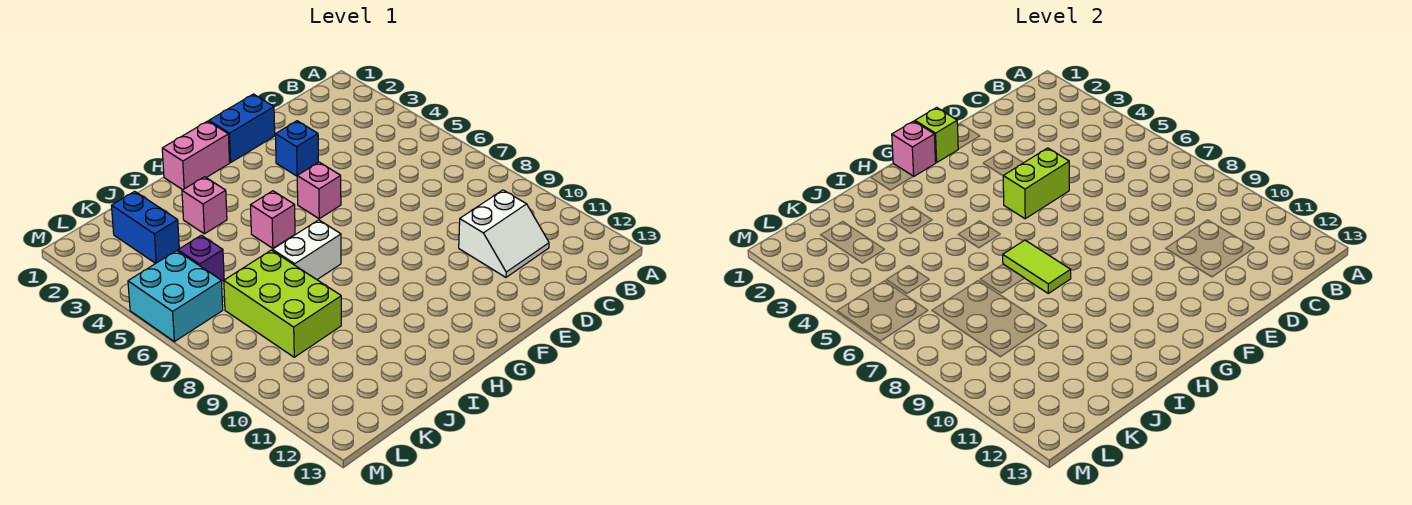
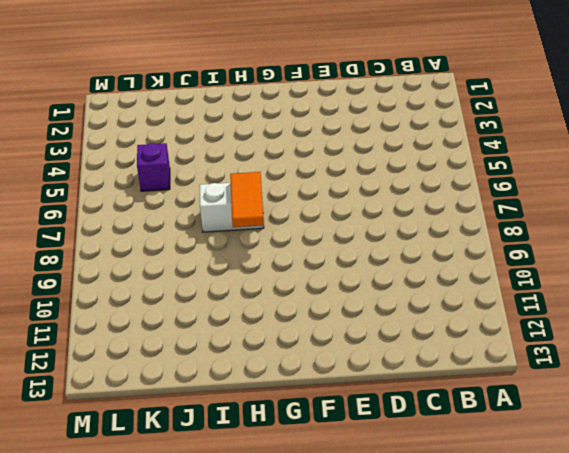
orange tile H7:H8 level 2 -> lime tile H7:H8 level 2
none -> white slope C10:D11 level 1 top 10
none -> blue brick E1:F1 level 1
none -> blue brick E3 level 1

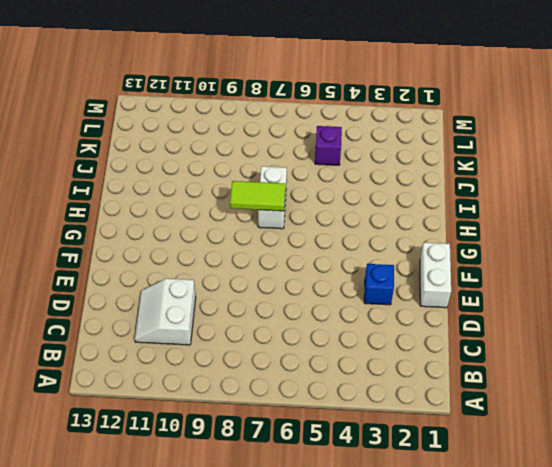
white brick E1:F1 level 1 -> blue brick E1:F1 level 1
none -> pink brick F5 level 1
none -> pink brick G1:H1 level 1
none -> pink brick H5 level 1

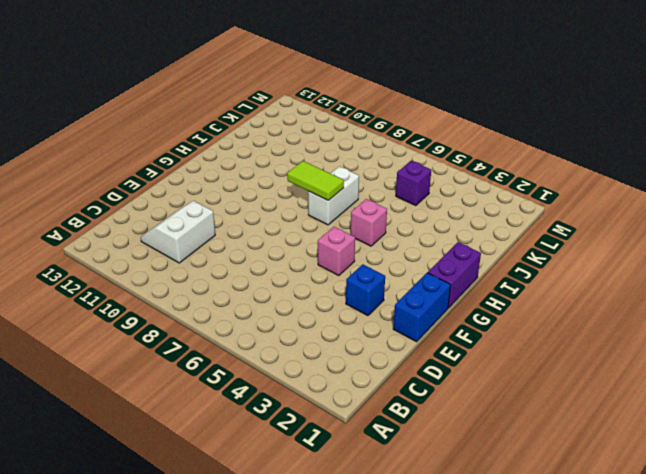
purple brick G1:H1 level 1 -> pink brick G1:H1 level 1
none -> pink brick I3 level 1
none -> lime brick J7:K9 level 1
none -> blue brick K2:K3 level 1

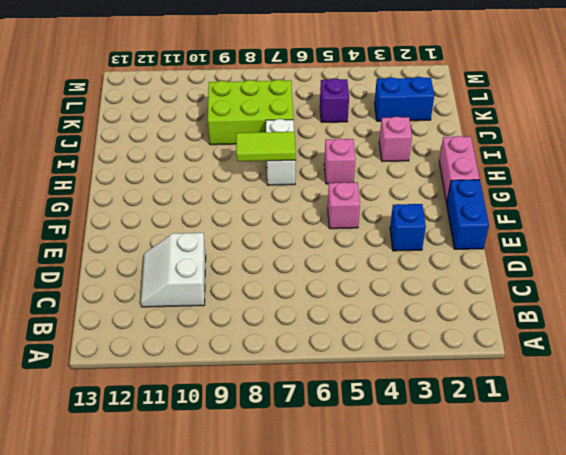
none -> cyan brick L5:M6 level 1
none -> lime brick E5:F5 level 2
none -> lime brick F1 level 2

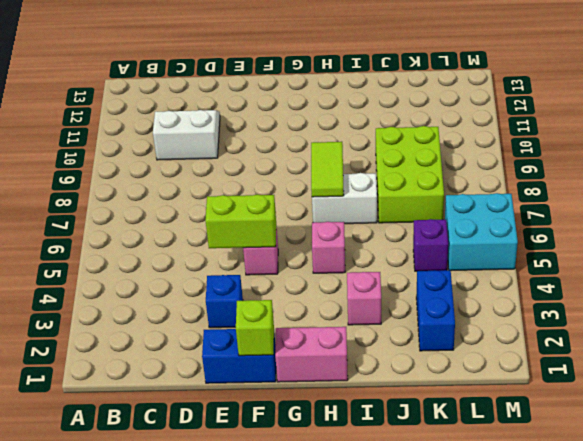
none -> pink brick G1 level 2

